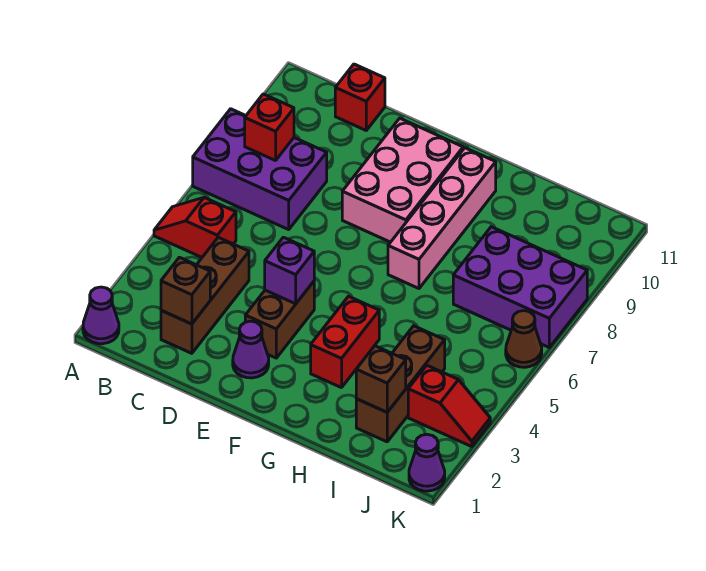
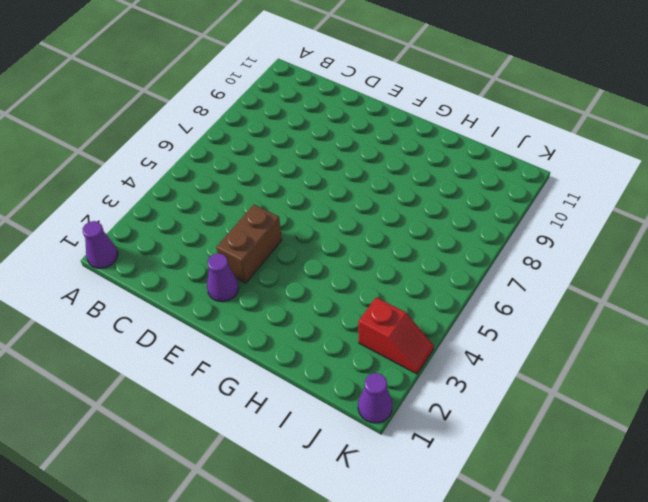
none -> red slope A5:B5 level 1 top B
none -> purple brick A7:C8 level 1
none -> brown brick C2:C4 level 1

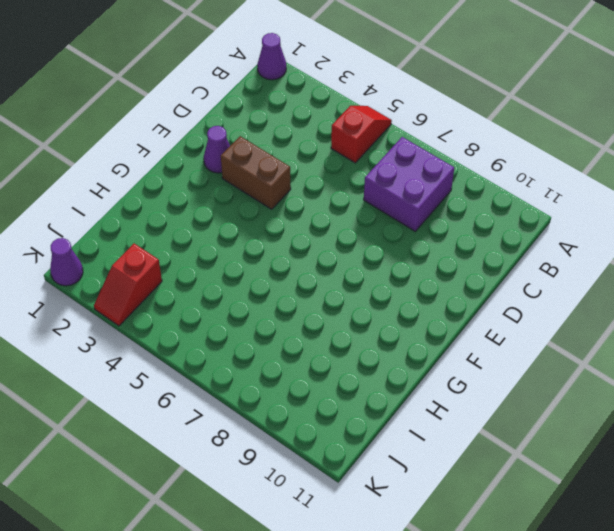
purple brick B7:C8 level 1 -> purple brick A7:C8 level 1
none -> brown brick C2:C4 level 1
none -> red brick C11 level 1
none -> pink brick E8:F10 level 1

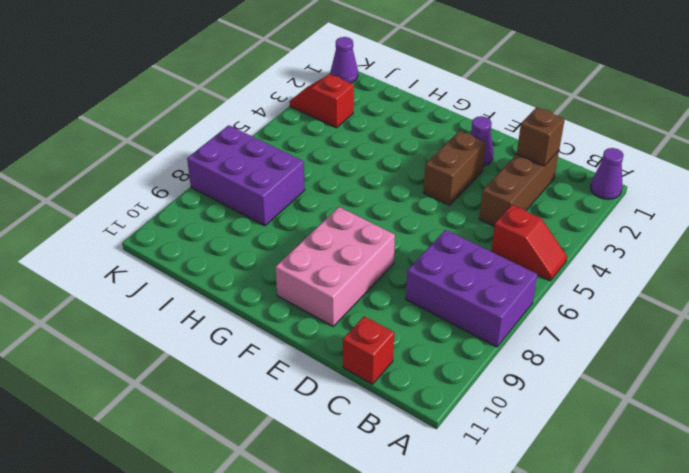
none -> red brick G3:G4 level 1
none -> pink brick G7:G10 level 1
none -> brown brick I2:I4 level 1

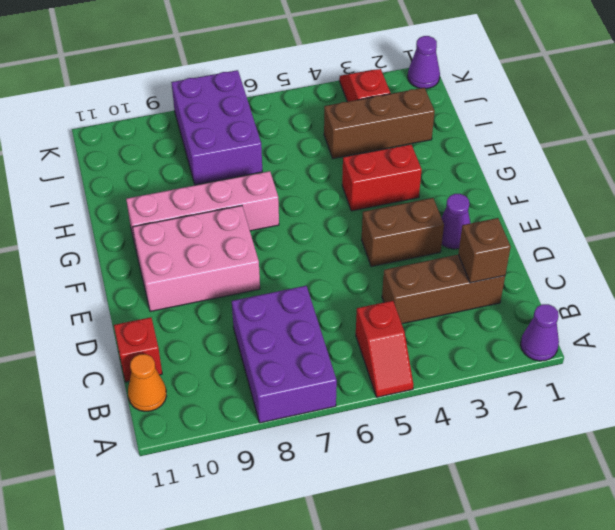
orange cone B11 level 1 -> none
none -> brown cone K6 level 1
none -> red brick B8 level 2
none -> purple brick E4 level 2

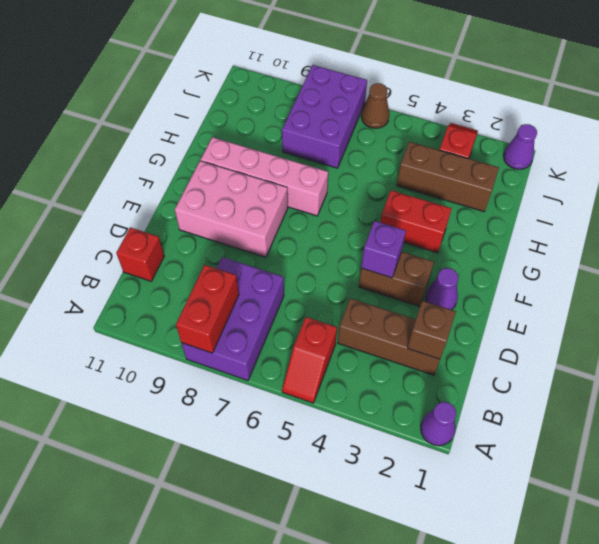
red brick A8:B8 level 2 -> red brick B8 level 2
none -> brown brick I2 level 2

